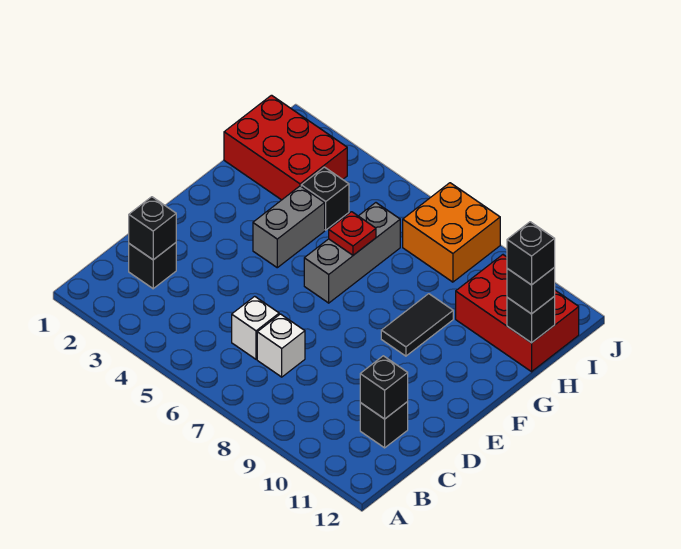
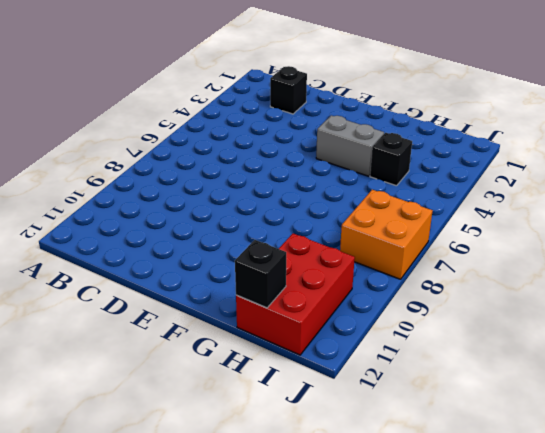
none -> white brick C6 level 1
none -> white brick C7 level 1
none -> black brick C11 level 1

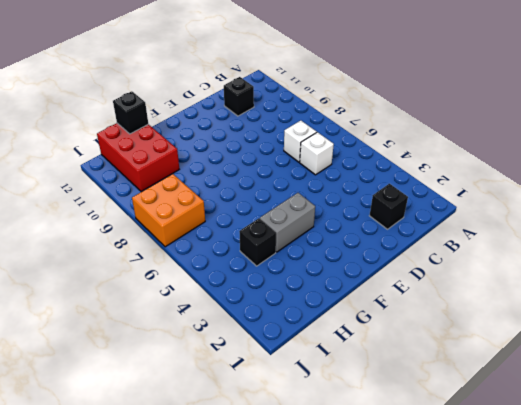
none -> grey brick F6:H6 level 1
none -> black tile F9:G9 level 1
none -> red brick H1:I3 level 1

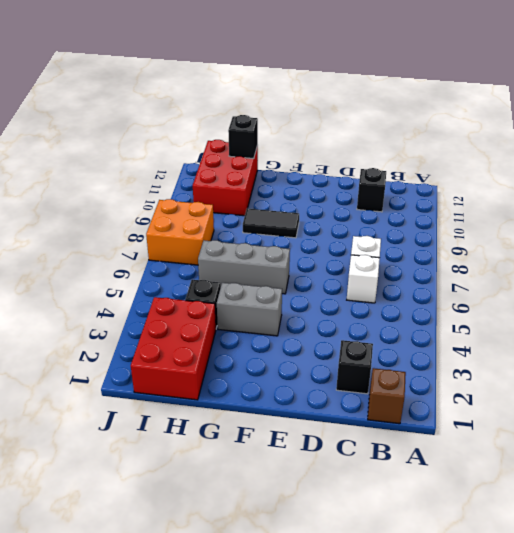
brown brick B1 level 1 -> none
none -> black brick C2 level 2
none -> black brick C11 level 2
none -> red plate G6 level 2

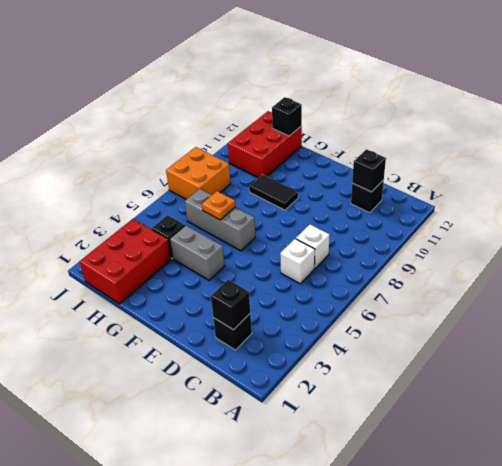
orange plate G6 level 2 -> red plate G6 level 2
none -> black brick H12 level 3
none -> black brick H12 level 4

